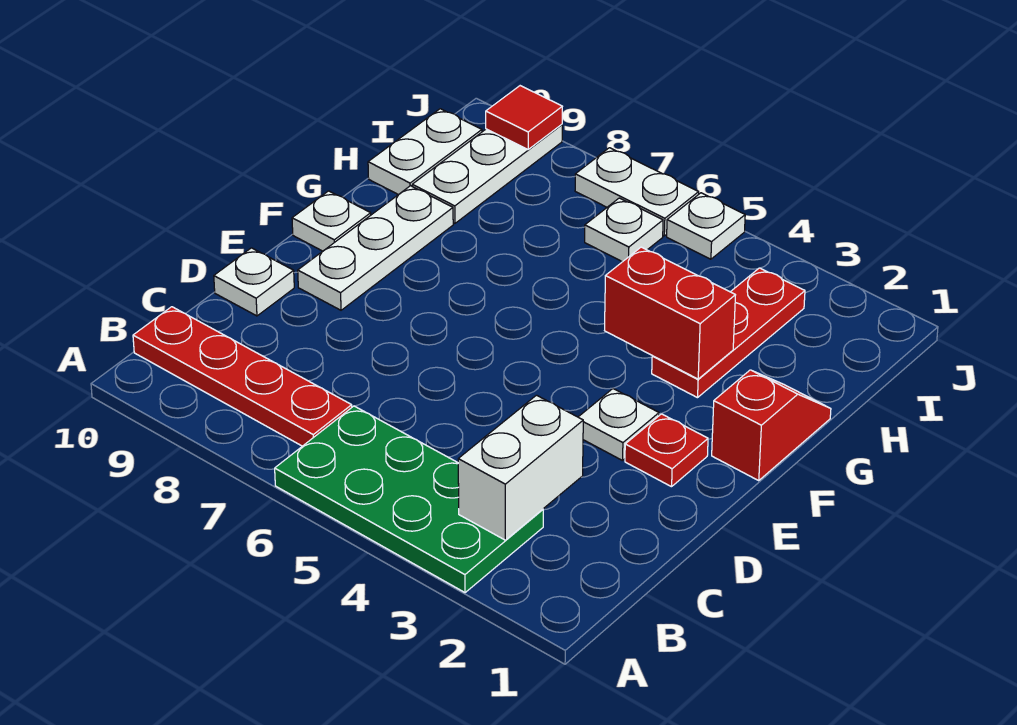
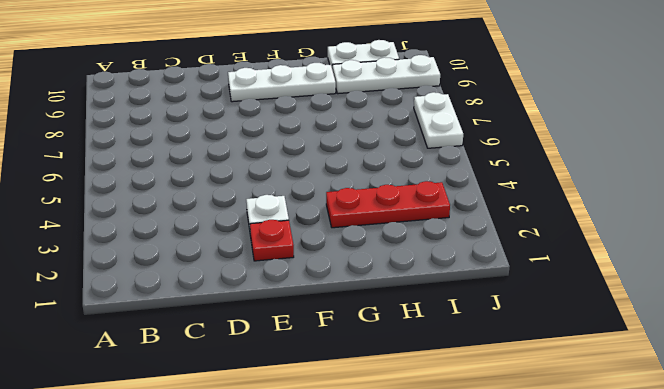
none -> green plate A3:B6 level 1
none -> red plate B7:B10 level 1
none -> white plate D10 level 1

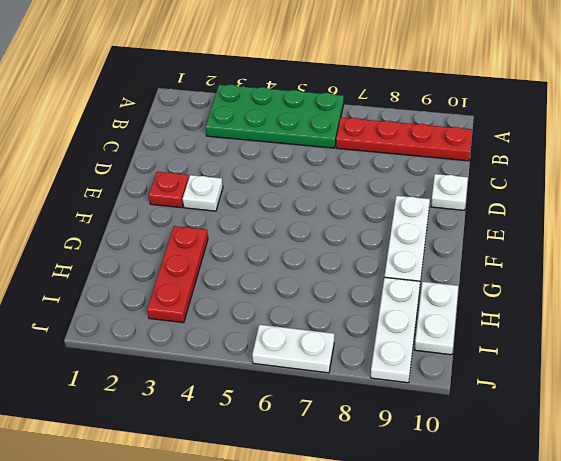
none -> red slope F1:G1 level 1 top F
none -> white plate F10 level 1
none -> white plate I6 level 1

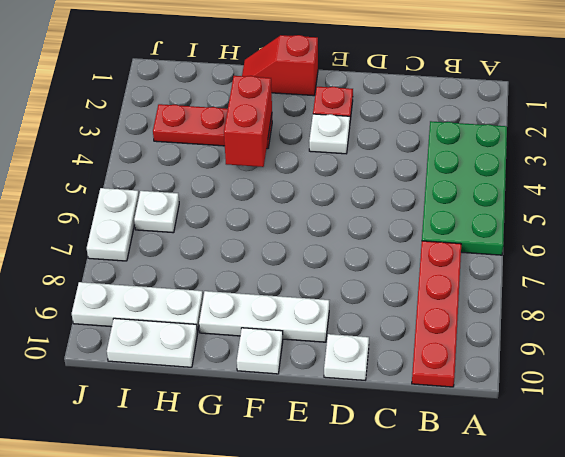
none -> white plate J5 level 1
none -> white brick B3:C3 level 2
none -> red tile J9 level 2

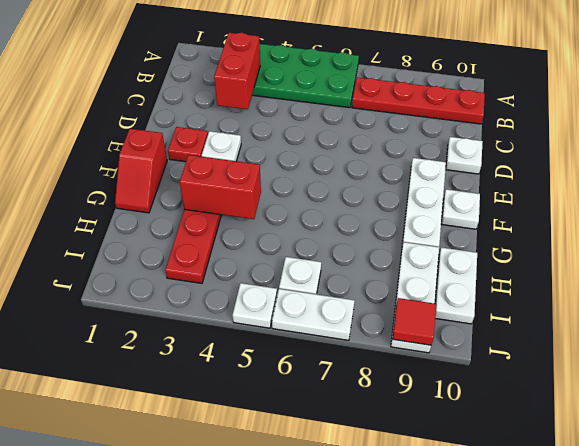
red brick B3:C3 level 2 -> white brick B3:C3 level 2

